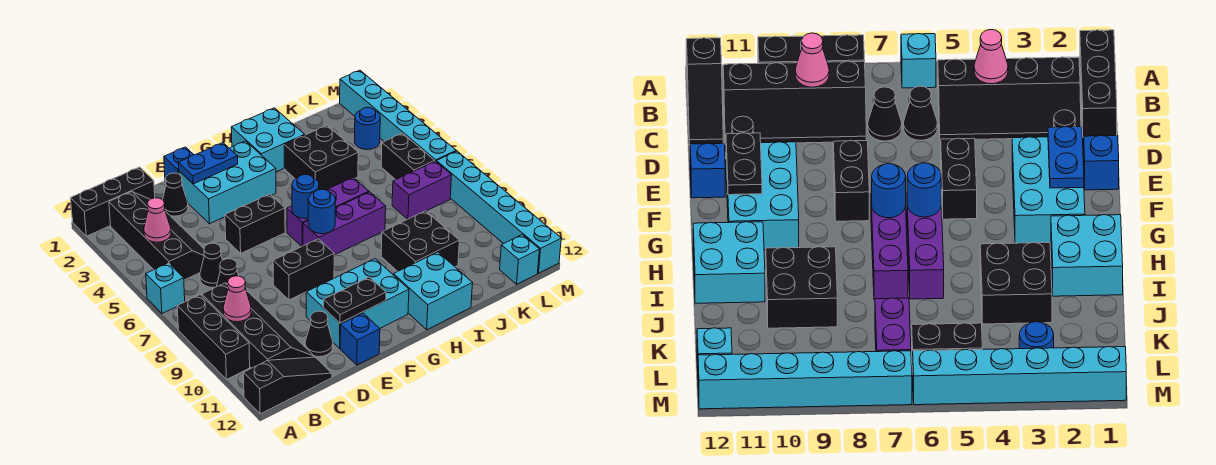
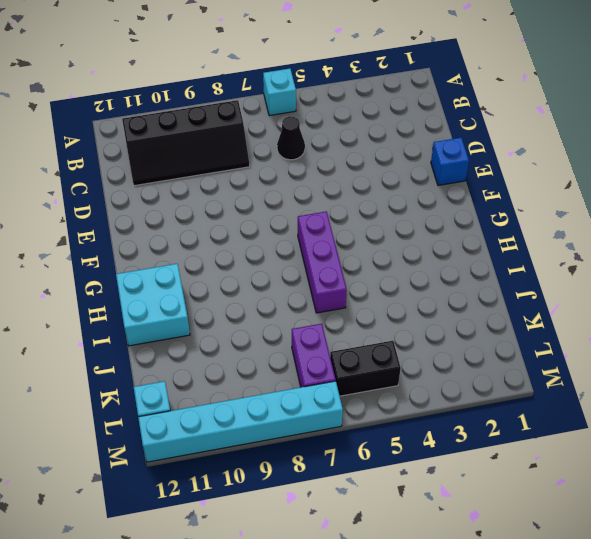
none -> black brick A1:C1 level 1
none -> black brick A8:A10 level 1
none -> black slope A12:C12 level 1 top A
none -> black slope B2:C5 level 1 top B

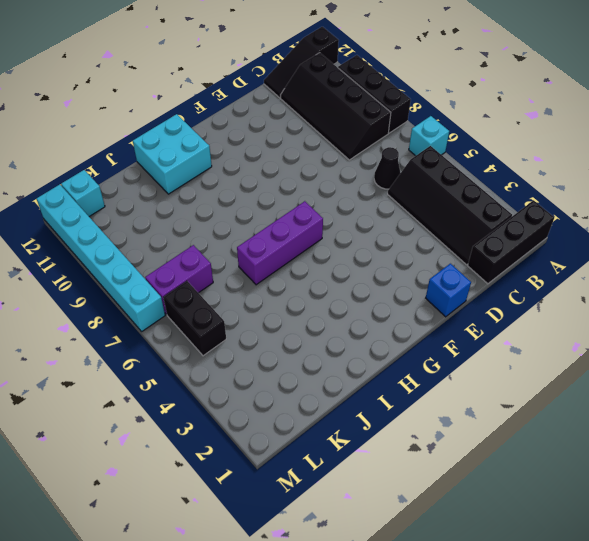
none -> black cone C7 level 1
none -> black cone D2 level 1
none -> black cone D11 level 1
none -> cyan brick E2:G3 level 1

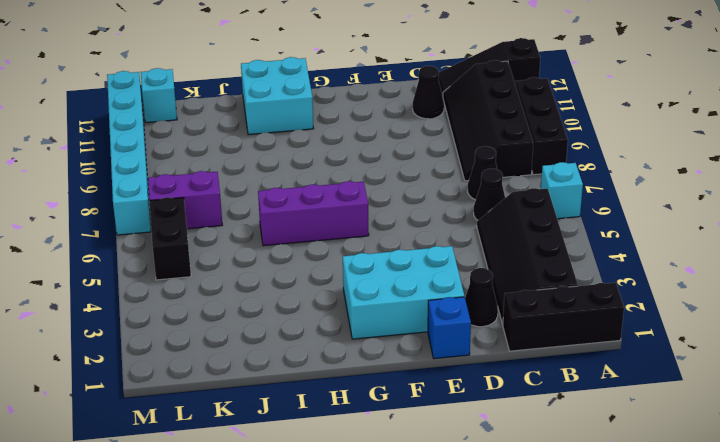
none -> black brick E5:F5 level 1
none -> black brick E8:F8 level 1
none -> cyan brick E10:G11 level 1
none -> blue brick E12 level 1

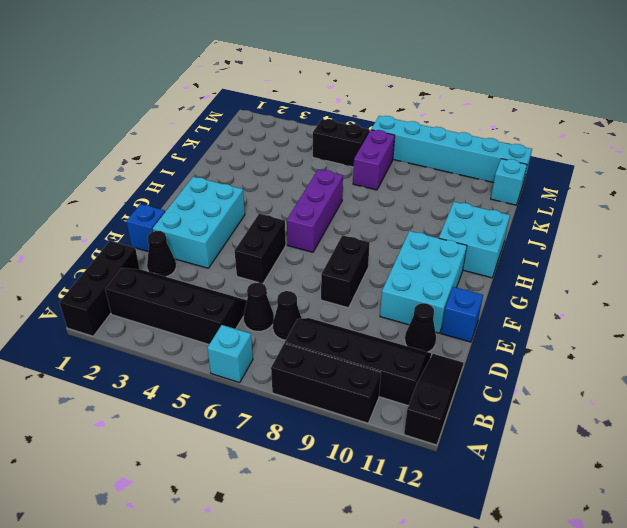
none -> purple brick G7:I7 level 1
none -> cyan brick H1:I2 level 1
none -> black brick I3:J4 level 1
none -> black brick I9:J10 level 1

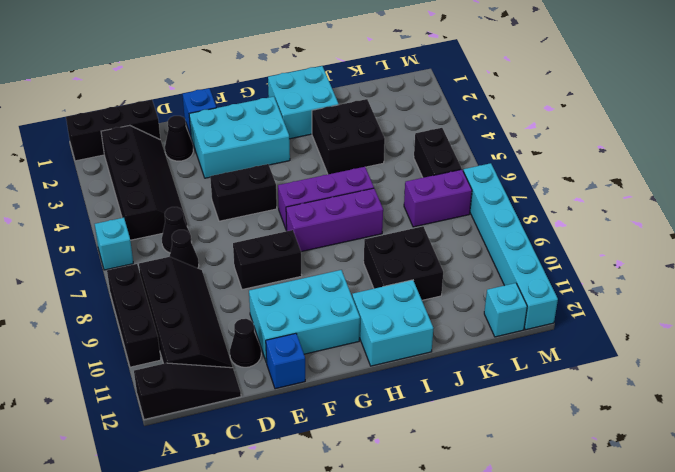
none -> blue round brick L3 level 1
none -> cyan brick M1:M6 level 1
none -> pink cone B4 level 2
none -> pink cone B9 level 2

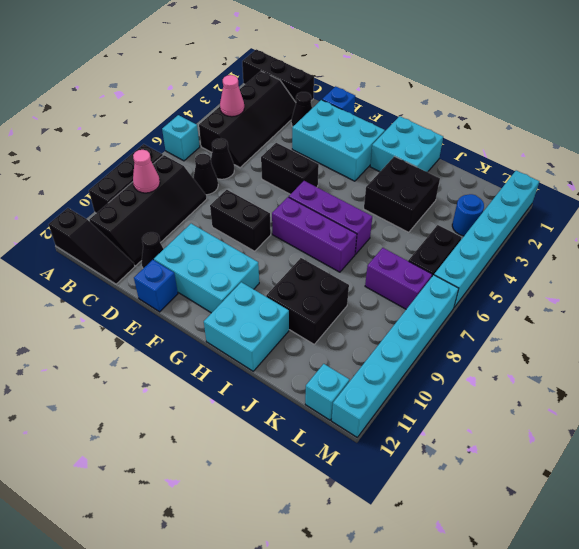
none -> blue plate E2:F2 level 2
none -> black plate E11:F11 level 2
none -> blue round brick G6 level 2
none -> blue round brick G7 level 2

